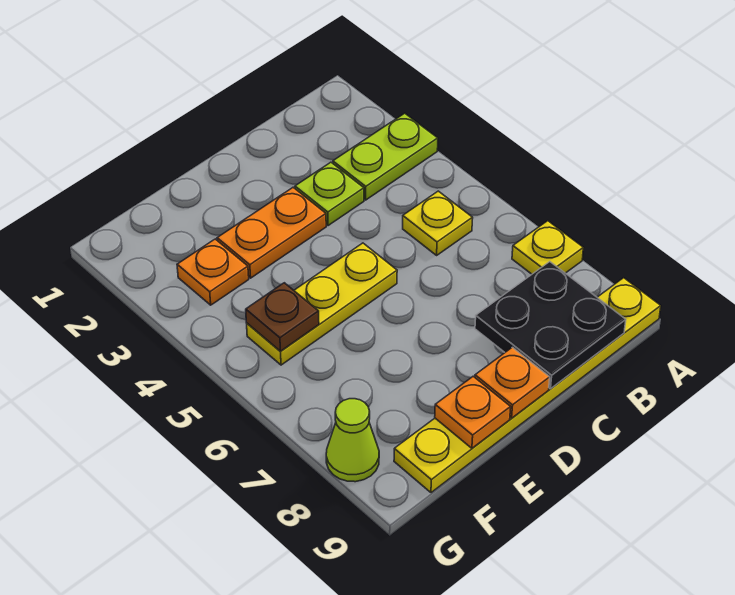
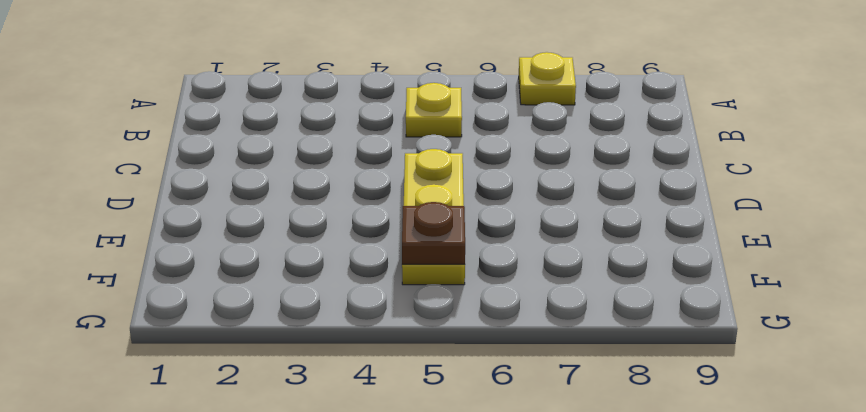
none -> lime plate A3:B3 level 1
none -> yellow plate A9:F9 level 1
none -> lime plate C3 level 1

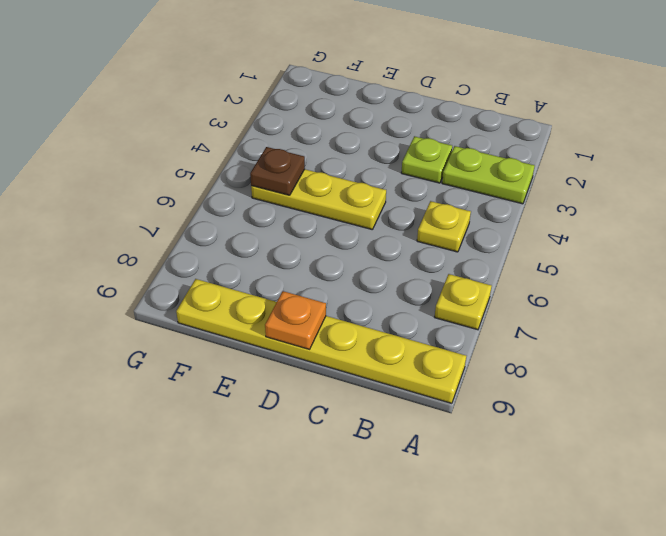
none -> orange plate D3:E3 level 1
none -> orange plate F3 level 1
none -> lime cone G8 level 1

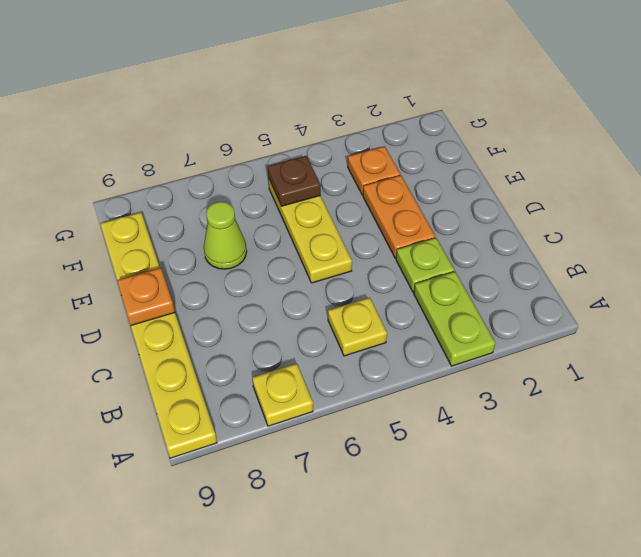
lime cone E7 level 1 -> lime cone G8 level 1
none -> black plate B8:C9 level 2
none -> orange plate E9 level 2

